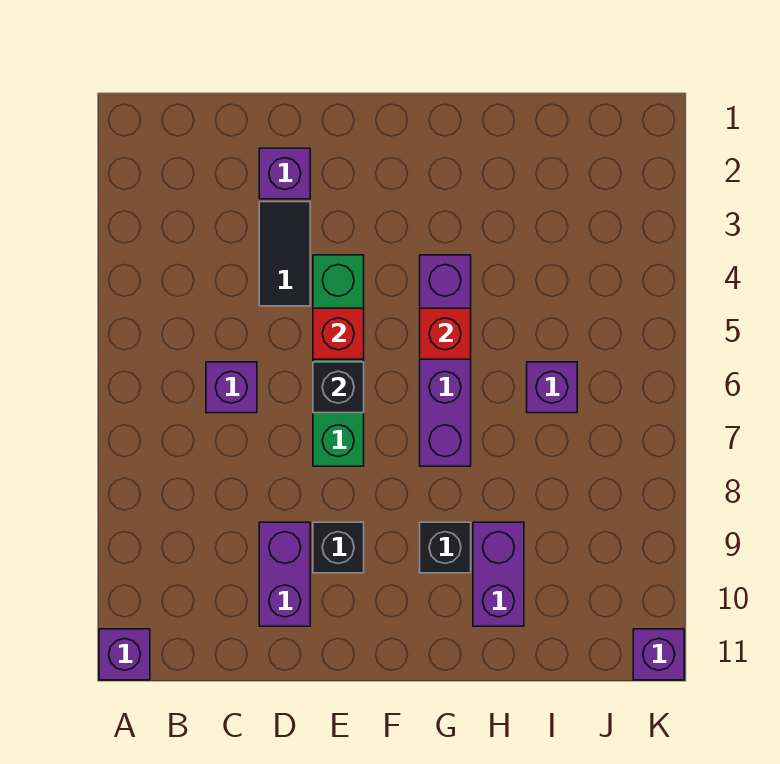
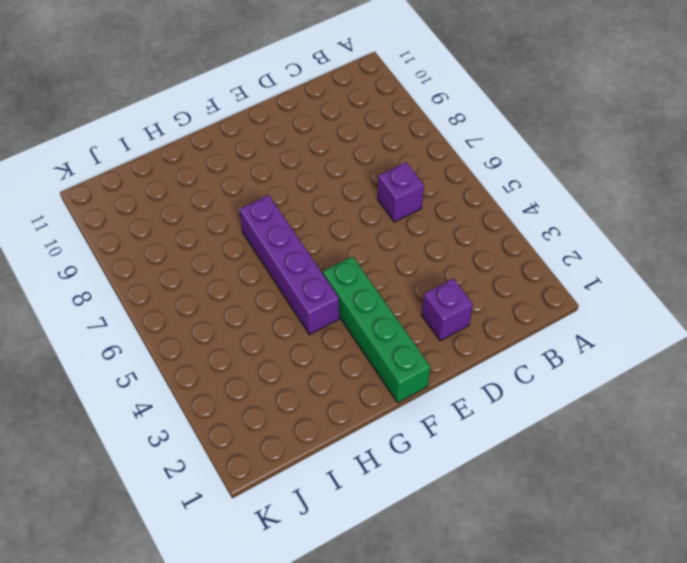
green brick F1:F4 level 1 -> green brick E4:E7 level 1
none -> purple brick A11 level 1
none -> black tile D3:D4 level 1
none -> purple brick D9:D10 level 1

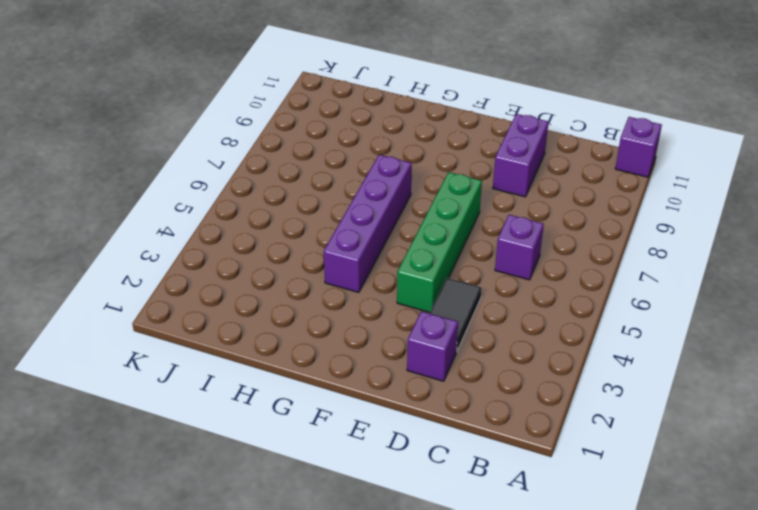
none -> black brick E9 level 1
none -> black brick G9 level 1
none -> purple brick H9:H10 level 1

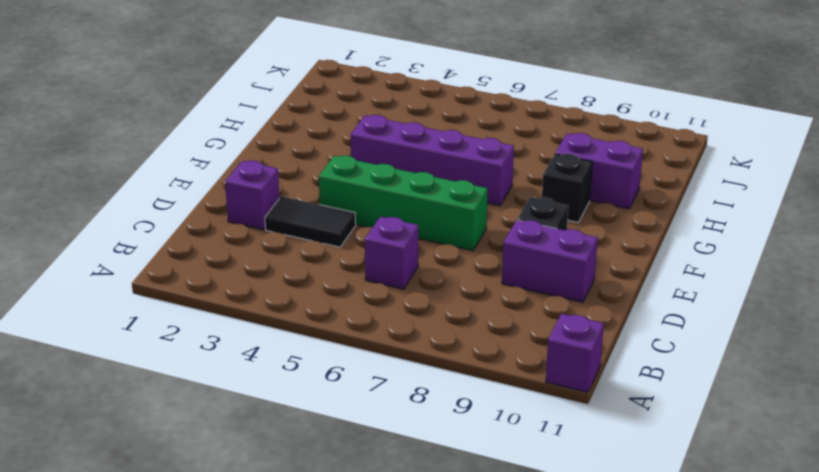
none -> purple brick I6 level 1
none -> purple brick K11 level 1
none -> red brick E5 level 2

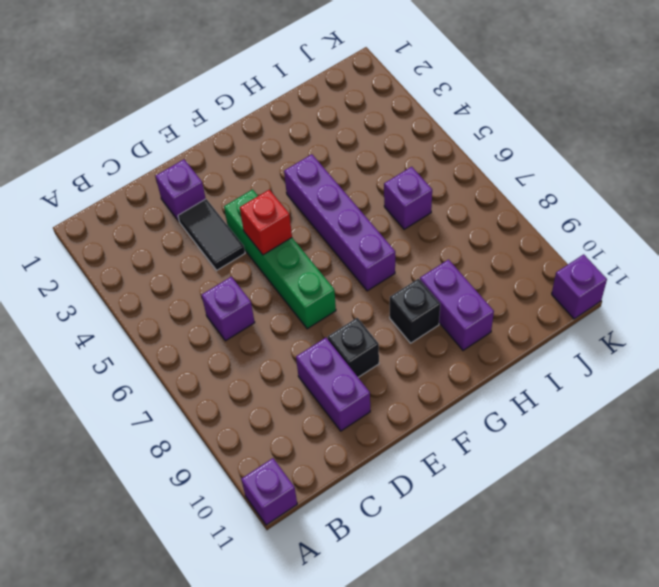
none -> black brick E6 level 2
none -> red brick G5 level 2

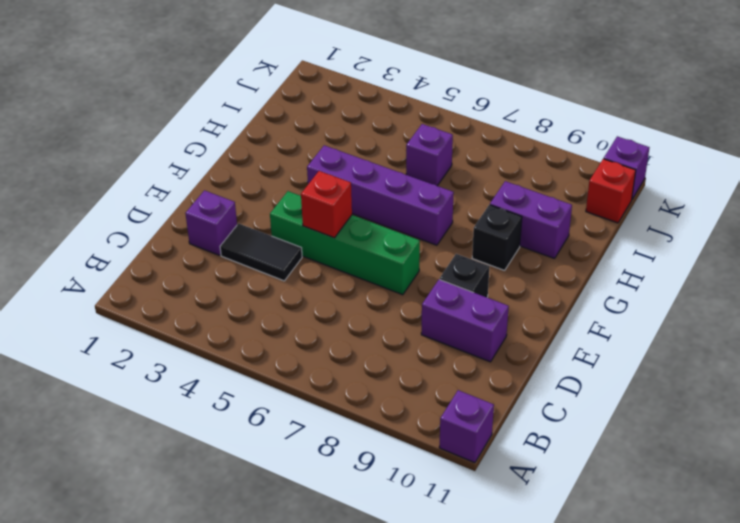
red brick J11 level 1 -> red brick G5 level 2
none -> purple brick C6 level 1
none -> black brick E6 level 2

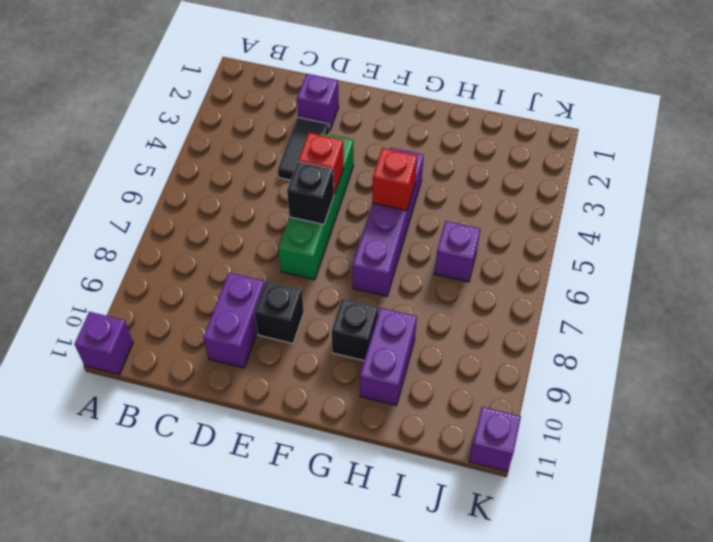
none -> purple brick C6 level 1

